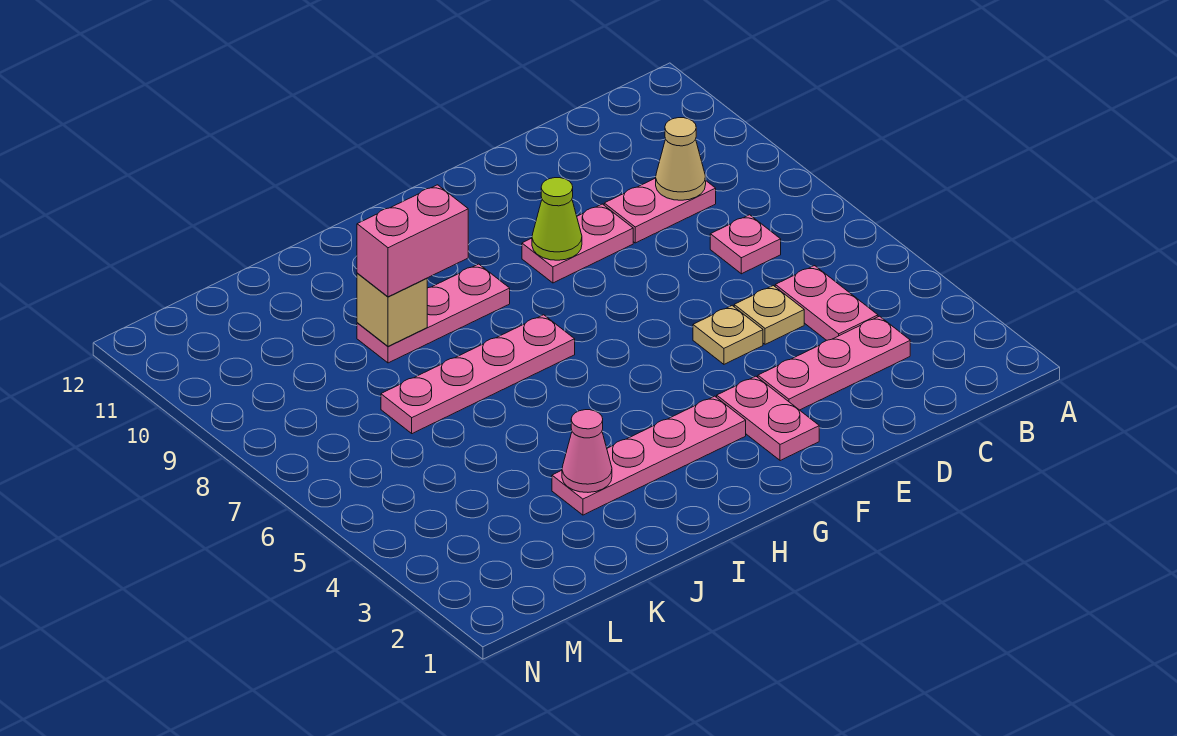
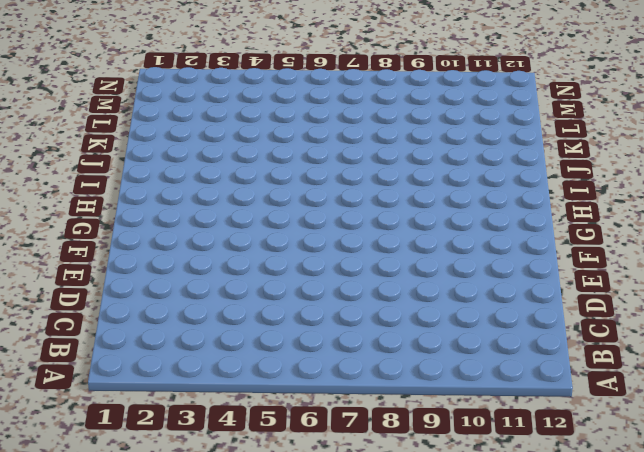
none -> pink plate C3:E3 level 1
none -> pink plate C4:C5 level 1
none -> pink plate C7 level 1

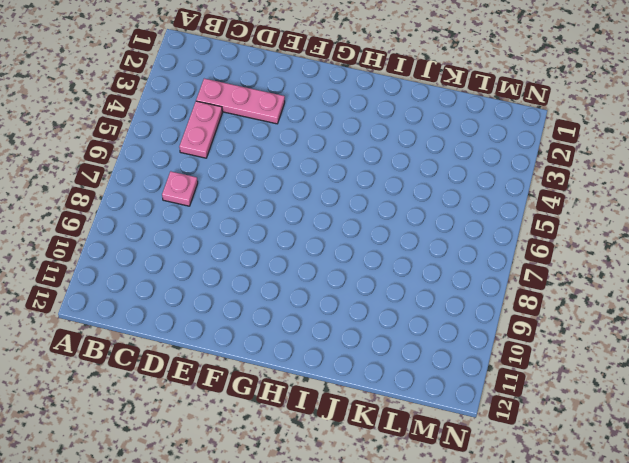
none -> pink plate C9:D9 level 1
none -> tan plate D5 level 1
none -> tan plate E5 level 1

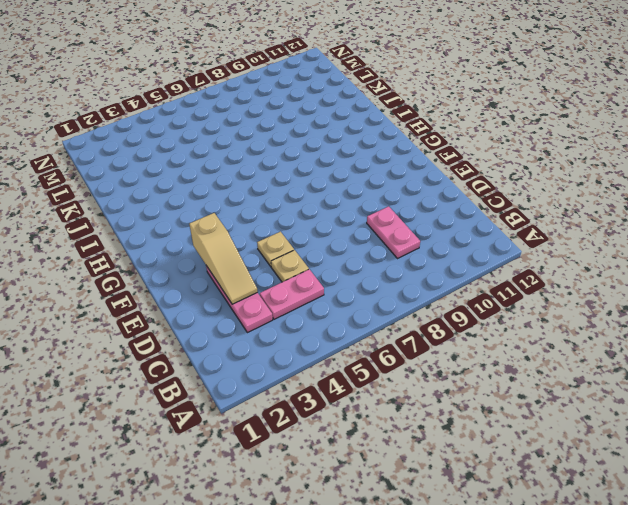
tan slope D3:F3 level 2 top F -> none
none -> pink plate C7 level 1
none -> pink plate E9:F9 level 1
none -> pink plate F2:F3 level 1

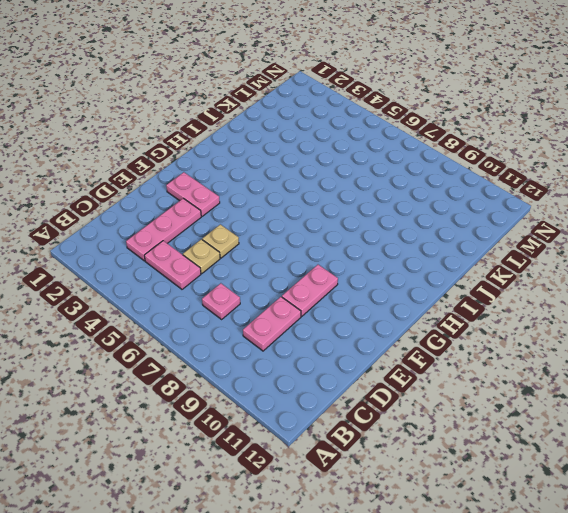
none -> pink plate G3:J3 level 1
none -> pink plate H7:K7 level 1
none -> pink plate H9:J9 level 1

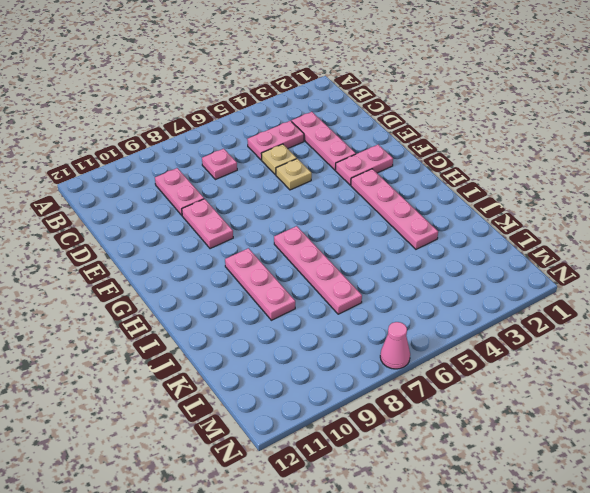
pink cone N7 level 1 -> pink cone J3 level 2
none -> tan cone C9 level 2
none -> lime cone F9 level 2
none -> tan brick J9 level 2

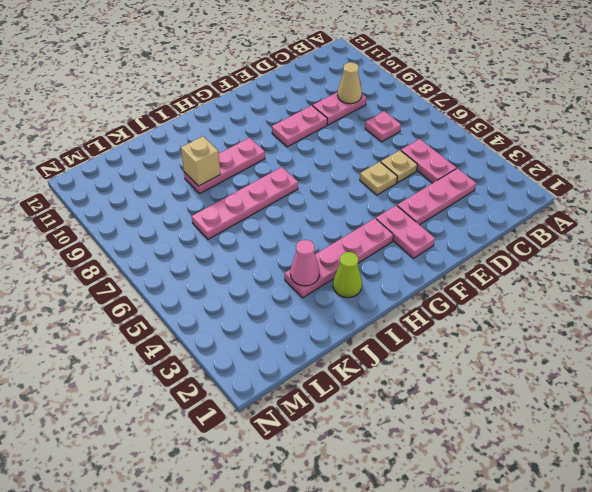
lime cone I2 level 1 -> lime cone F9 level 2
none -> pink brick I9:J9 level 3

